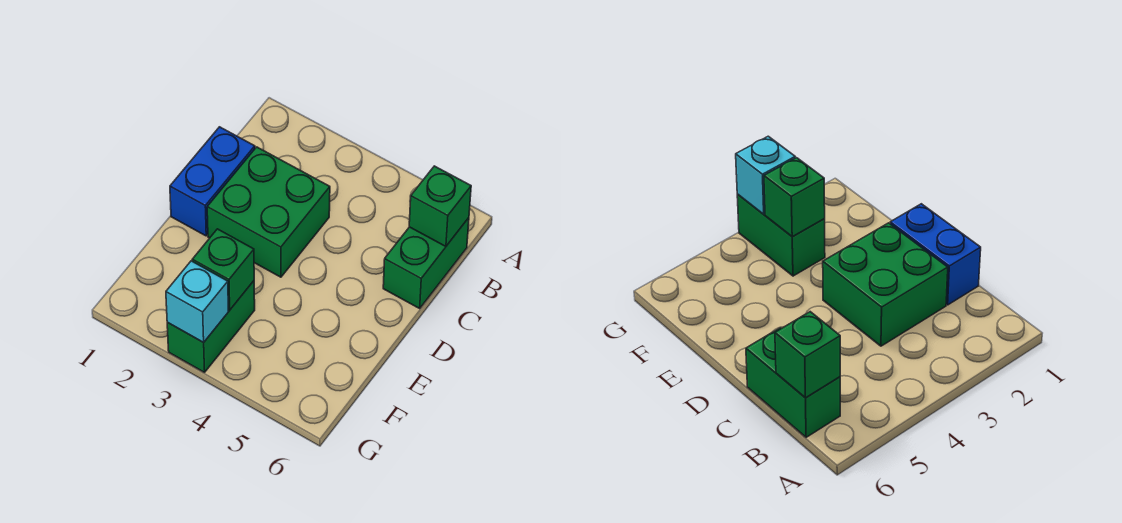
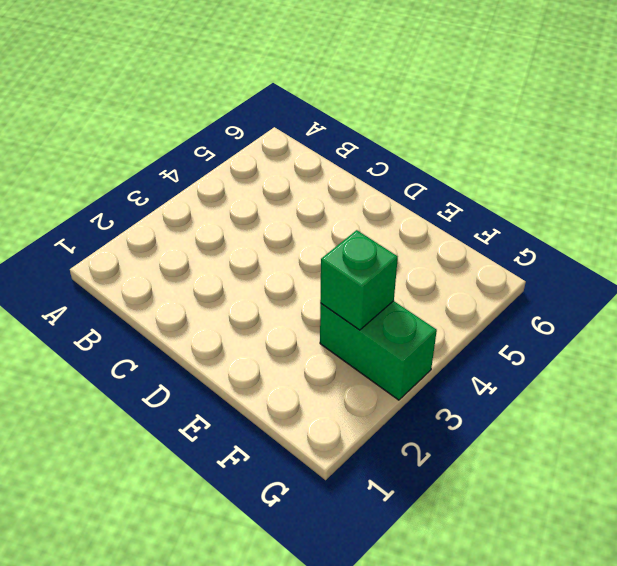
none -> green brick B6:C6 level 1
none -> blue brick C1:D1 level 1

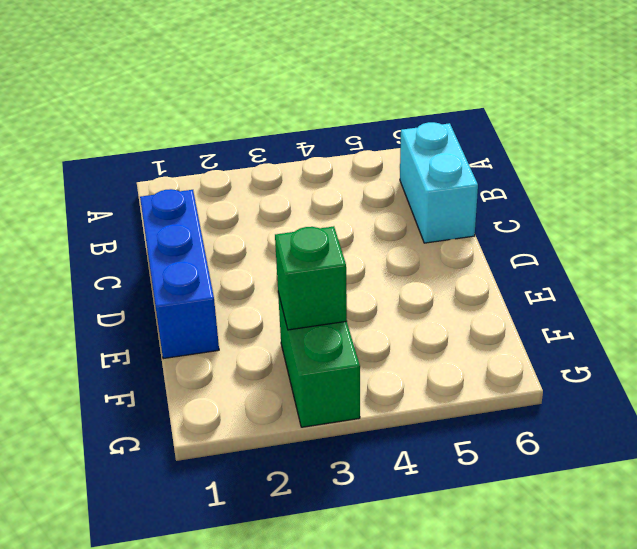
cyan brick B6:C6 level 1 -> green brick B6:C6 level 1
blue brick C1:E1 level 1 -> blue brick C1:D1 level 1
none -> green brick C2:D3 level 1
none -> green brick B6 level 2

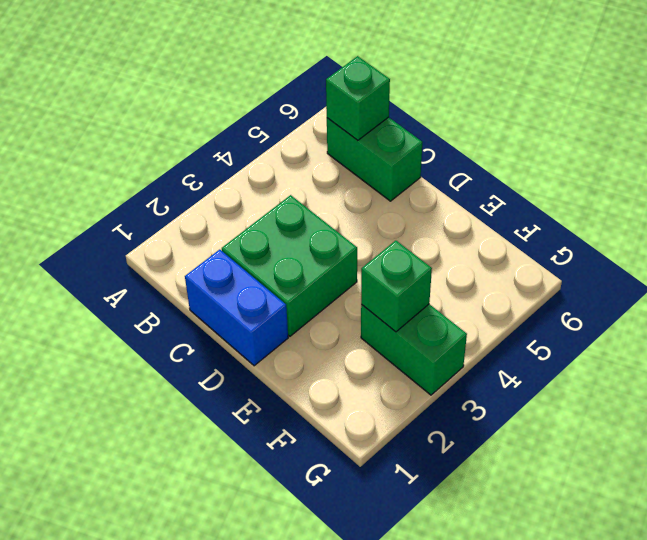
none -> cyan brick G3 level 2

